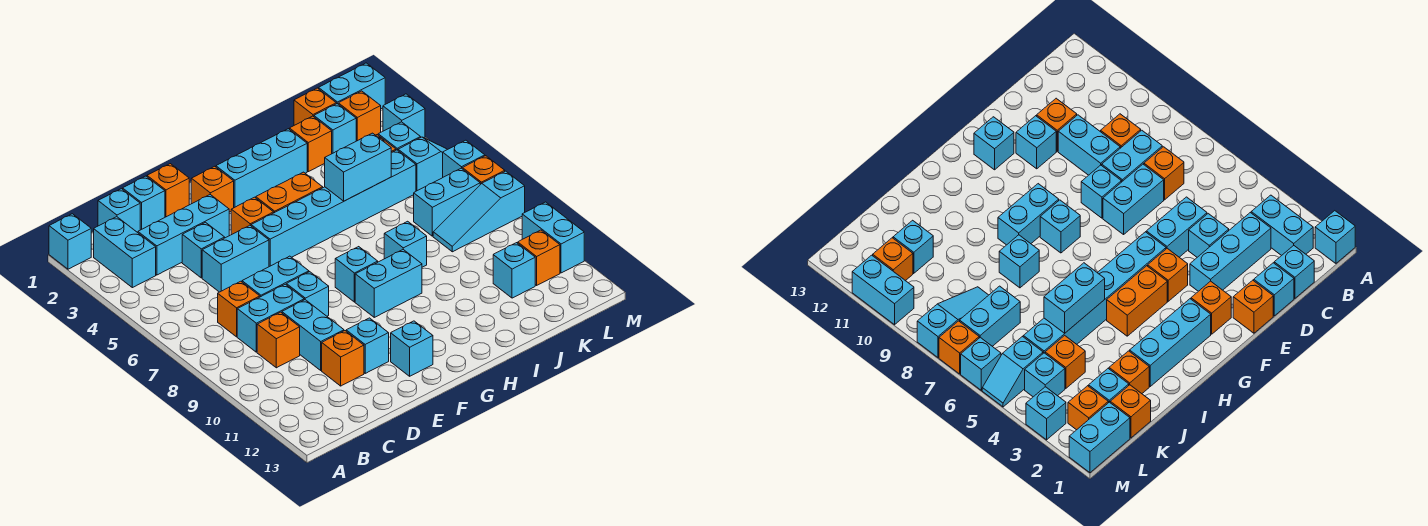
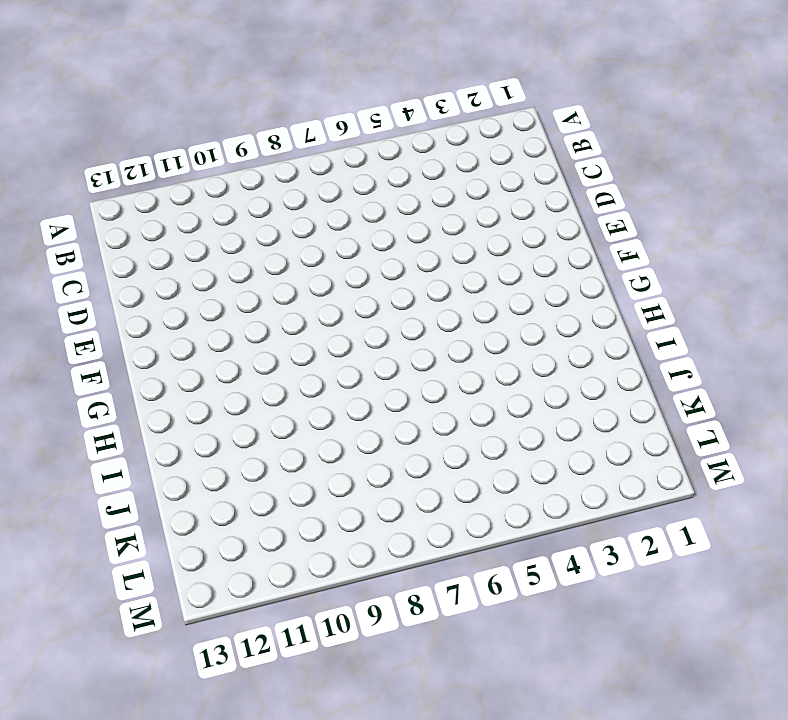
none -> cyan brick A1 level 1
none -> cyan brick B2:B3 level 1
none -> cyan brick C1 level 1
none -> cyan brick C3:E3 level 1

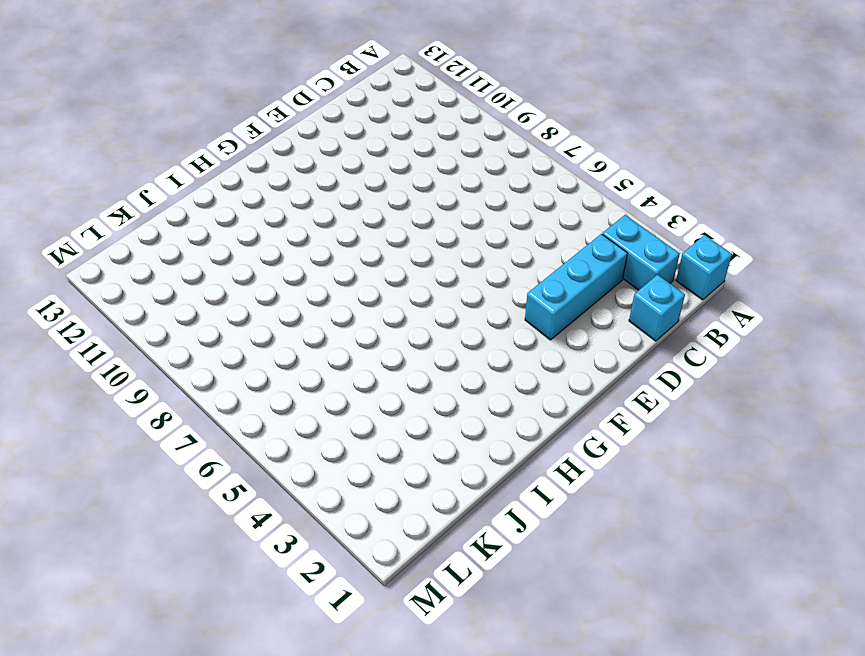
none -> orange brick C7 level 1
none -> cyan brick C8:D8 level 1
none -> orange brick C9 level 1
none -> cyan brick D1 level 1

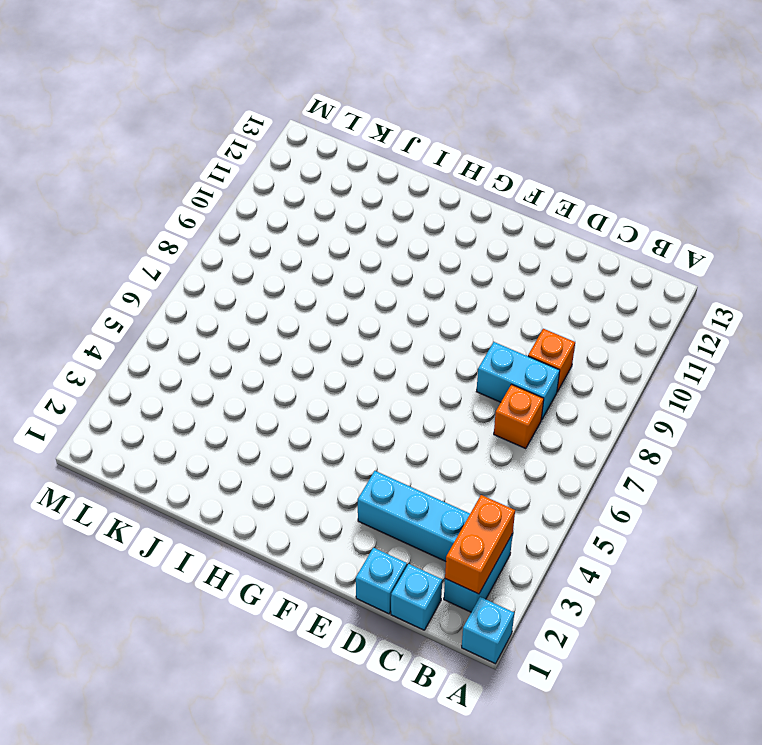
orange brick B2:B3 level 2 -> orange brick G4:H4 level 1
none -> cyan brick D4 level 1
none -> cyan brick D5:E5 level 1
none -> cyan brick D7:E7 level 1
none -> cyan brick D9:D10 level 1

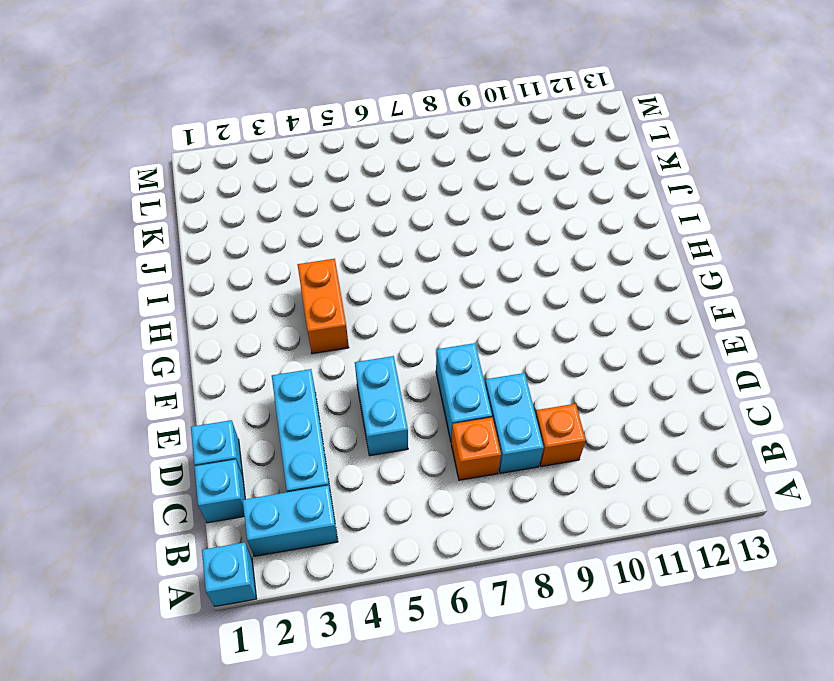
none -> cyan brick D4 level 1
none -> cyan brick D9:D10 level 1
none -> orange brick D11 level 1
none -> orange brick E1 level 1

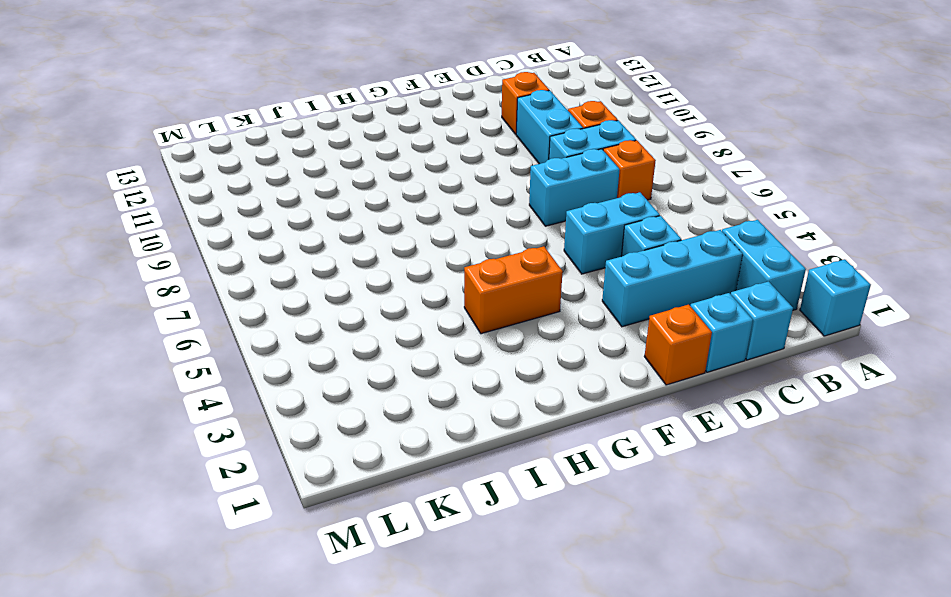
none -> cyan brick E8 level 1
none -> cyan brick E11 level 1
none -> orange brick F2 level 1
none -> orange brick F4 level 1

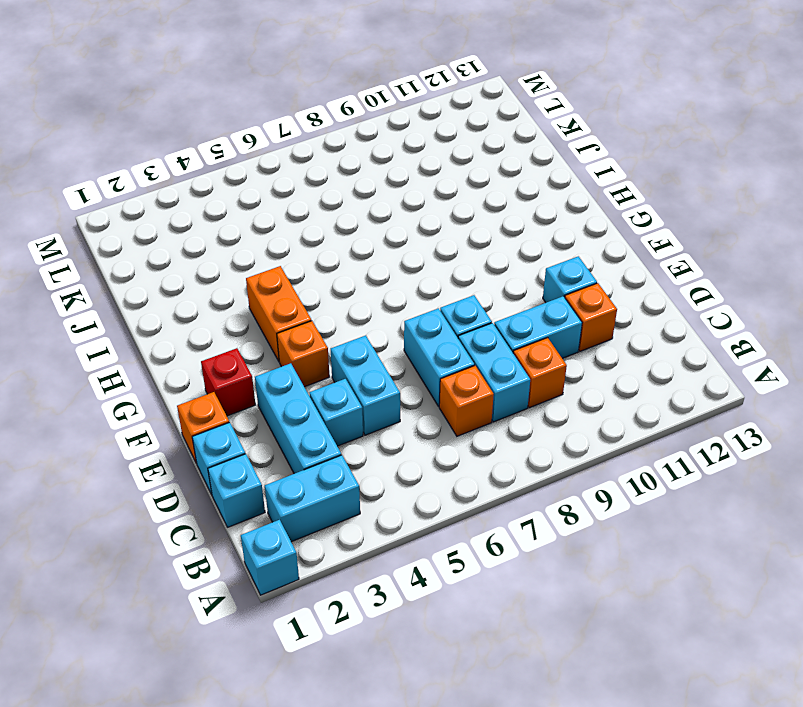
red brick F2 level 1 -> orange brick F2 level 1
none -> cyan brick F5:K5 level 1
none -> cyan brick F12 level 1
none -> cyan brick G2:I2 level 1
none -> cyan brick G8 level 1

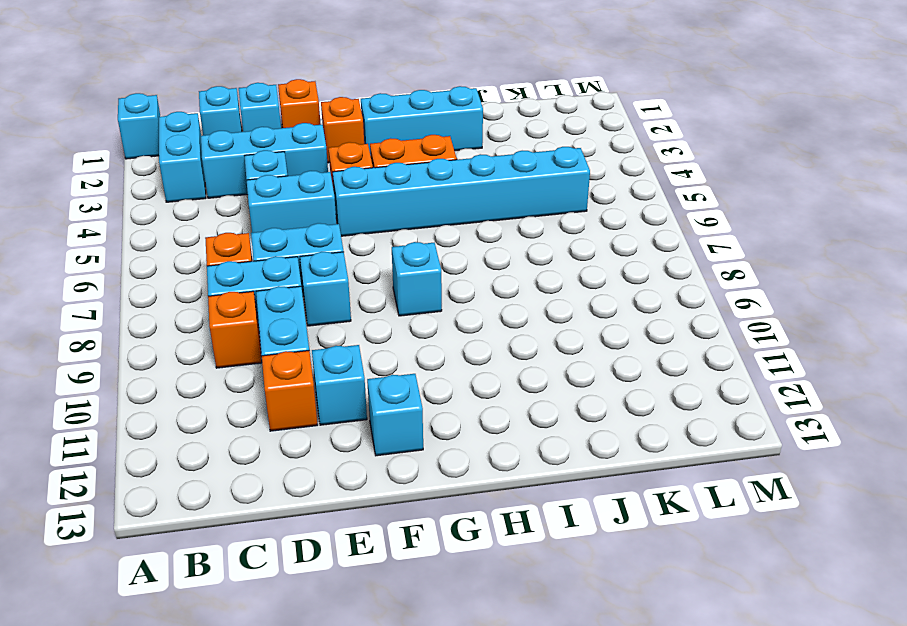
none -> cyan brick G9:H9 level 1
none -> cyan brick I8 level 1
none -> orange brick J2 level 1
none -> orange brick K1 level 1

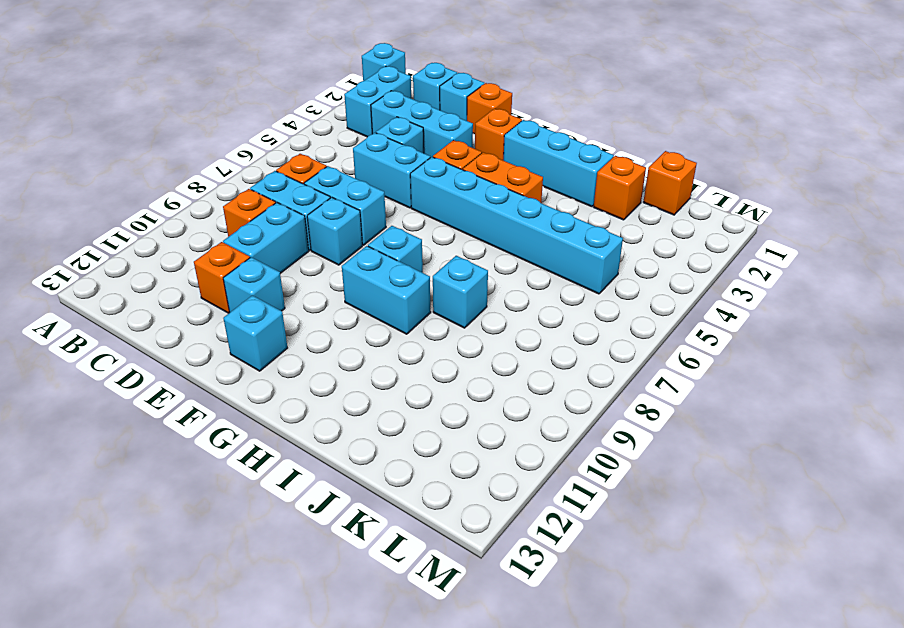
none -> cyan brick K2 level 1
none -> orange brick K4 level 1
none -> cyan brick K7:L7 level 1
none -> cyan slope K8:M8 level 1 top M

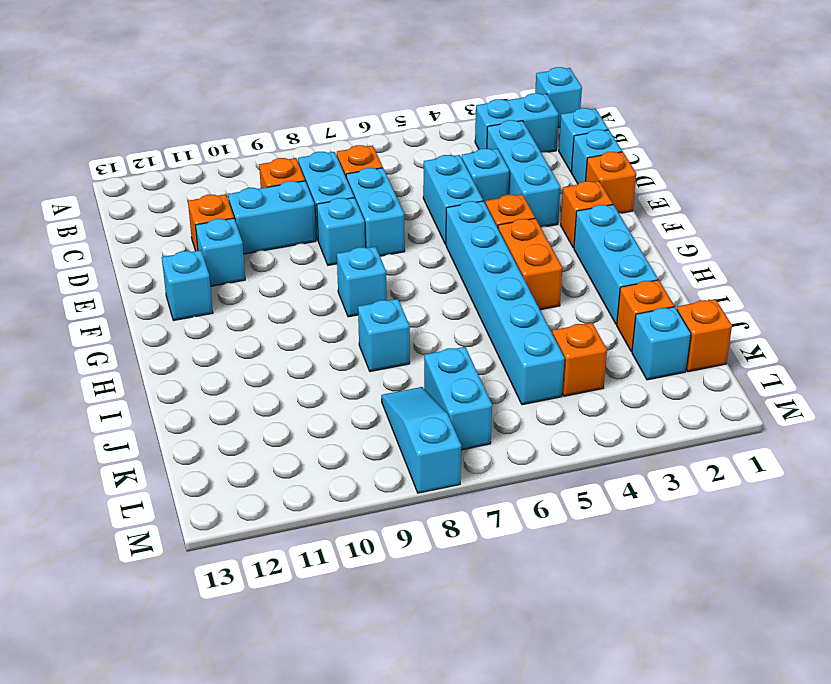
none -> cyan brick G9:H9 level 1
none -> cyan brick K11 level 1
none -> cyan brick L1:M1 level 1
none -> orange brick L2 level 1

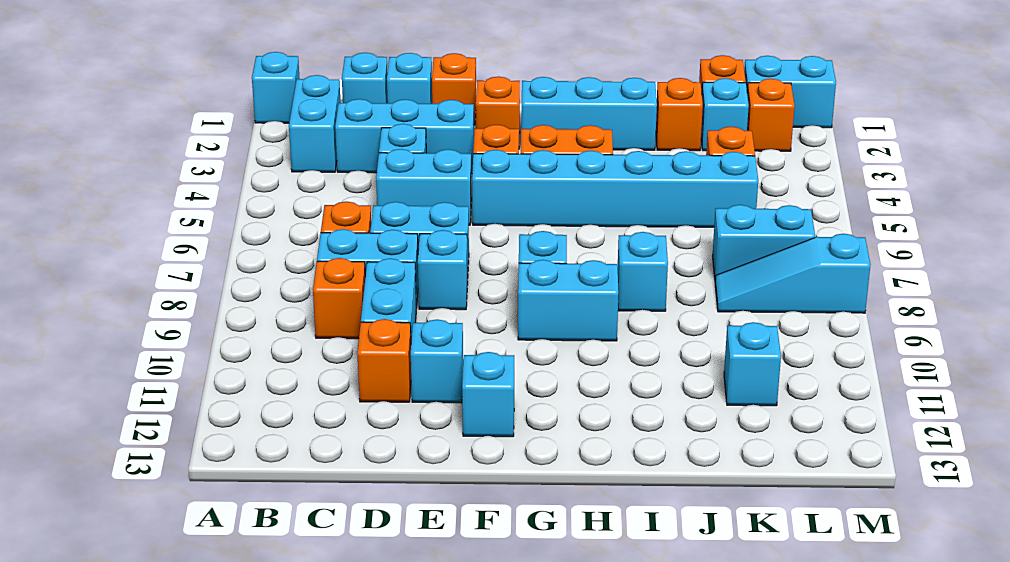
none -> cyan brick L4 level 1
none -> cyan slope L5:M5 level 1 top L
none -> orange brick L11 level 1
none -> cyan brick M3 level 1

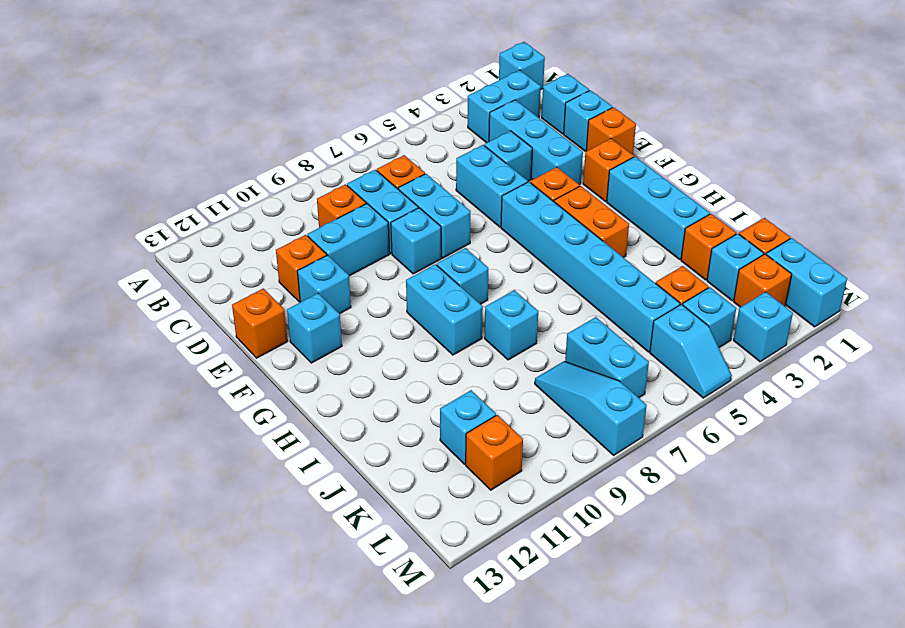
orange brick E13 level 1 -> orange brick M7 level 1
none -> cyan brick M6 level 1
none -> cyan brick M10:M11 level 1
none -> cyan brick I5:J5 level 2

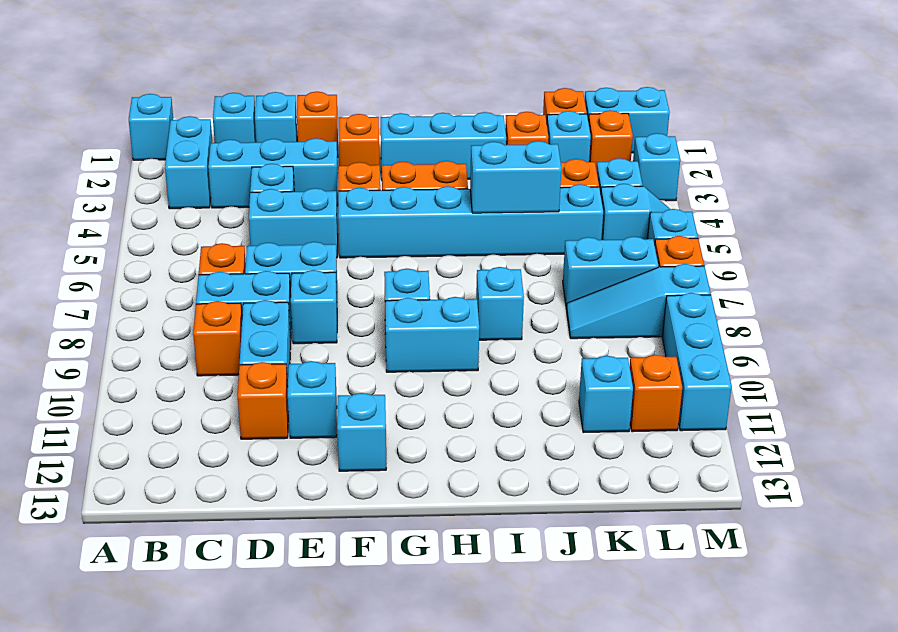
cyan brick M9:M11 level 1 -> cyan brick M10:M11 level 1

